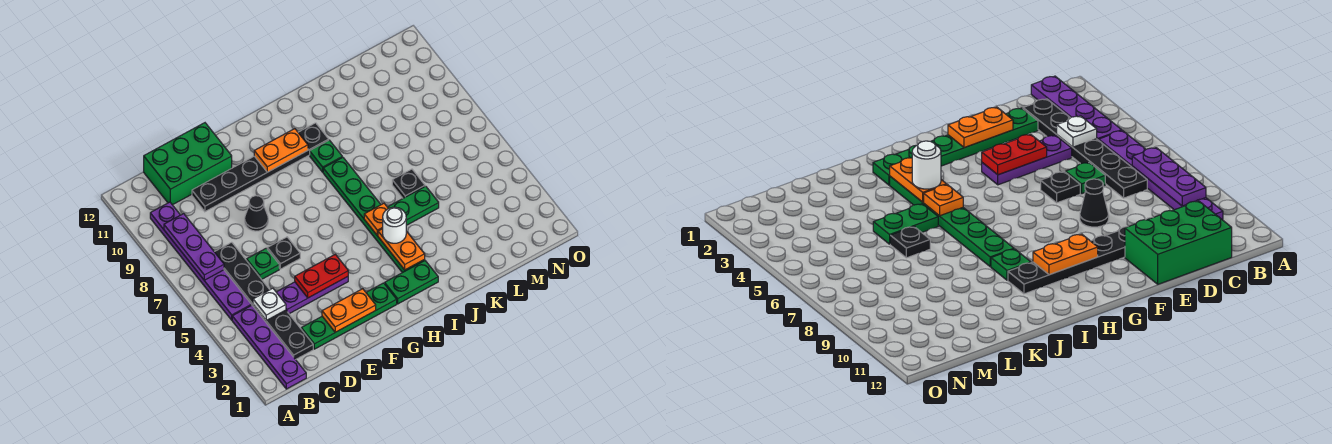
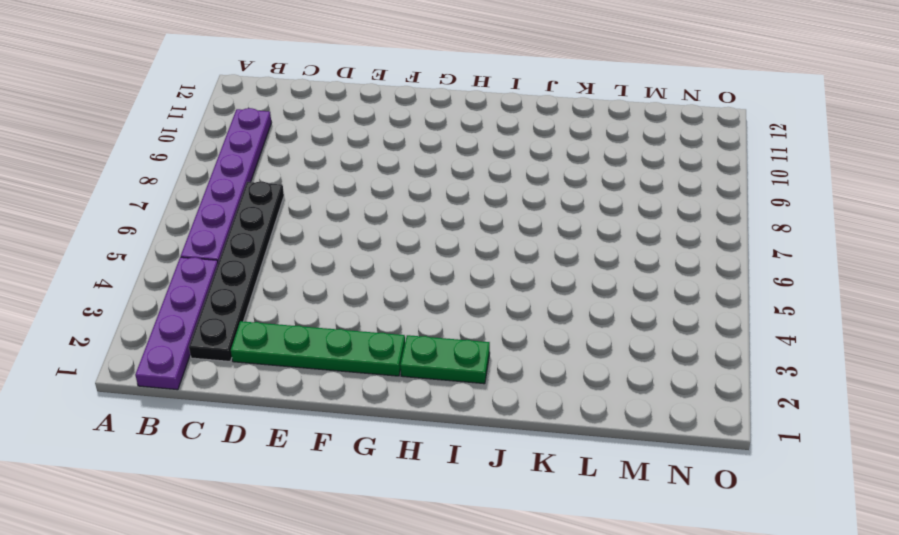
none -> green brick C11:E12 level 1
none -> purple plate D4:F4 level 1
none -> green plate D6 level 1

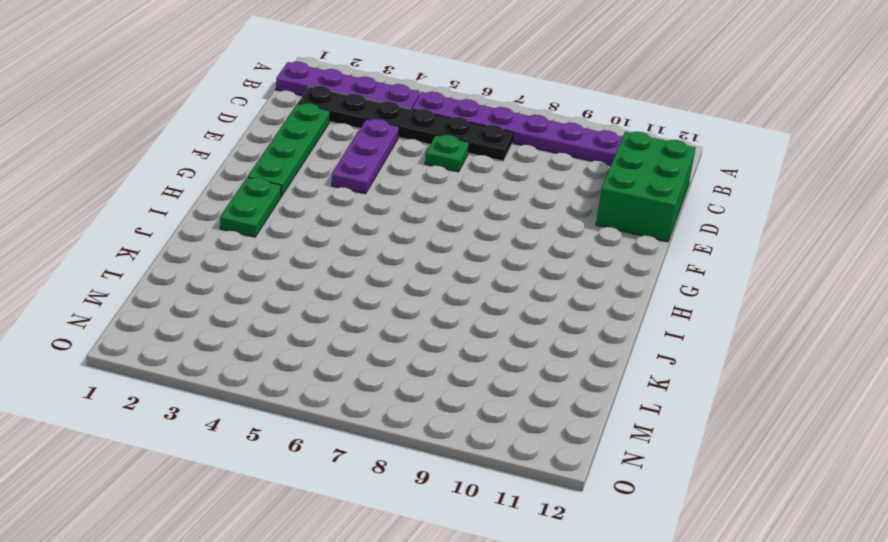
none -> black plate D10:I10 level 1
none -> black plate E6 level 1
none -> black cone E8 level 1

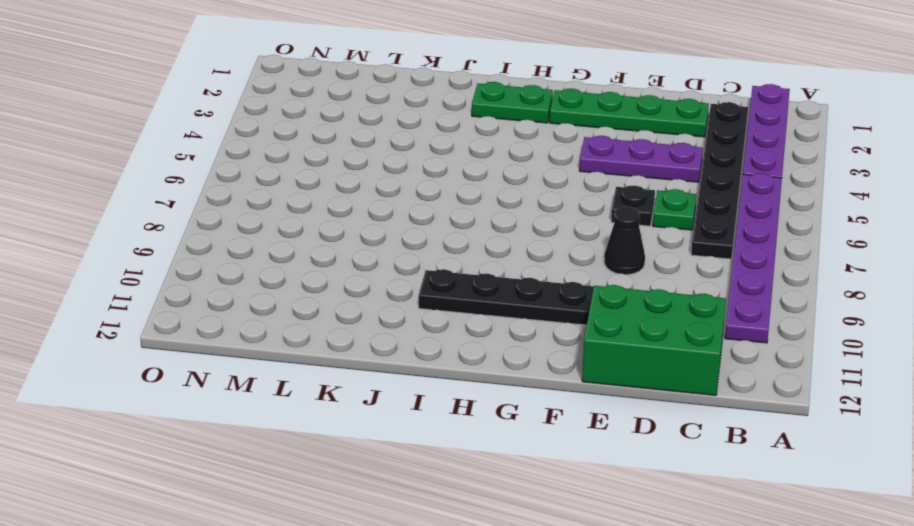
none -> green plate I3:I8 level 1
none -> green plate I9 level 1
none -> green plate J5:K5 level 1

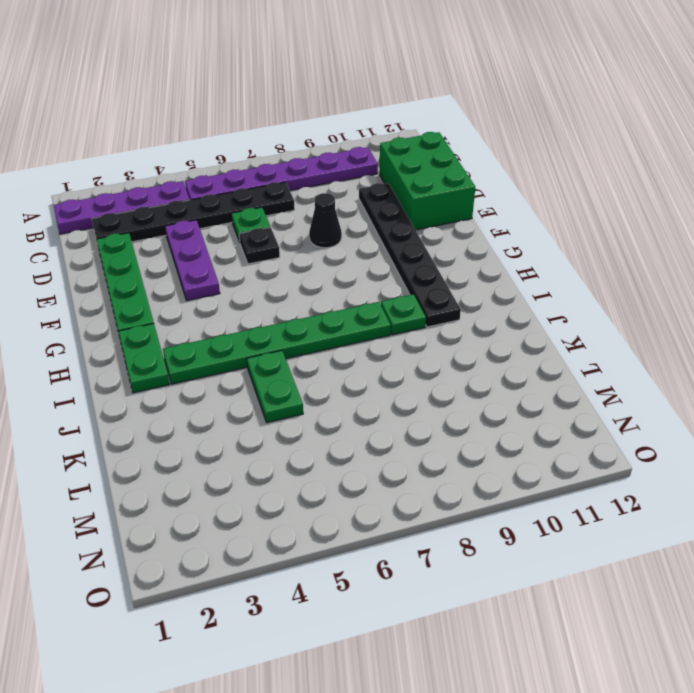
none -> black plate K6 level 1
none -> purple plate B7:B9 level 2
none -> white plate C4 level 2

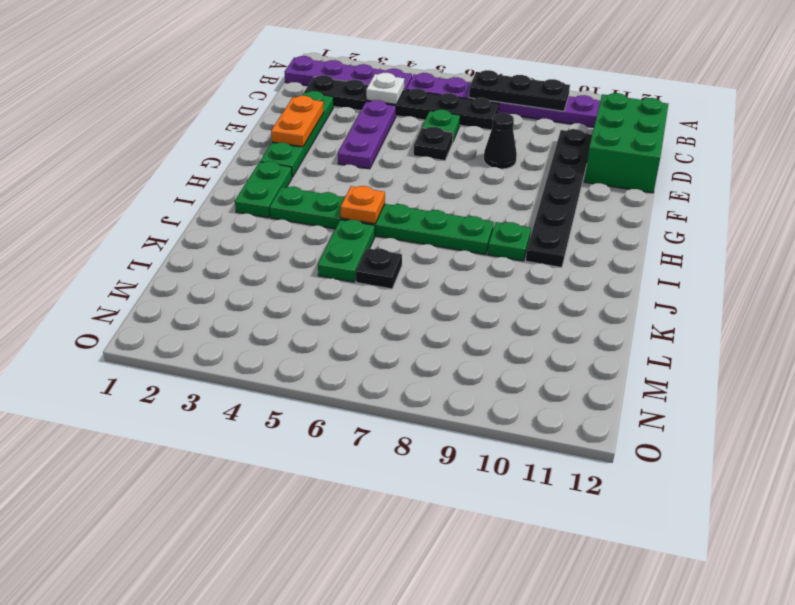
black plate B7:B9 level 2 -> purple plate B7:B9 level 2
none -> red plate E4:F4 level 2
none -> orange plate G10:H10 level 2
none -> orange plate I3:I4 level 2

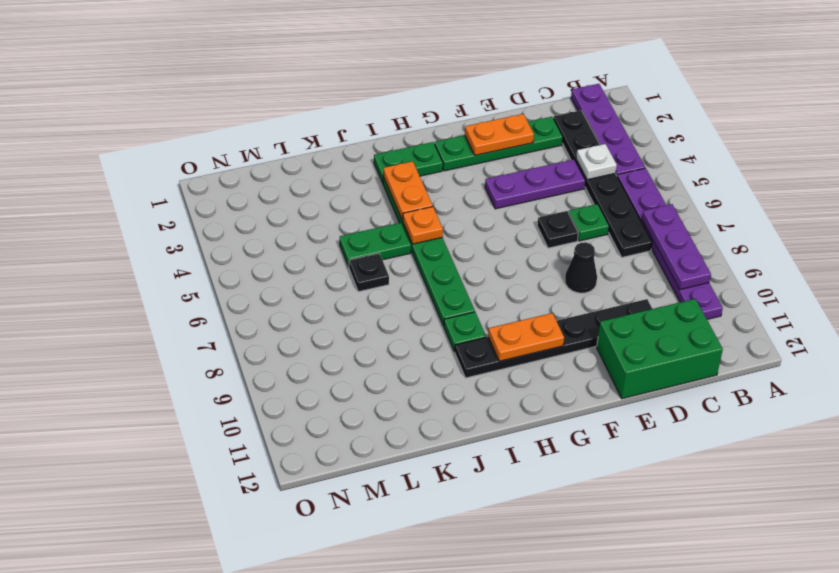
none -> red plate E4:F4 level 2
none -> white round brick I4 level 3

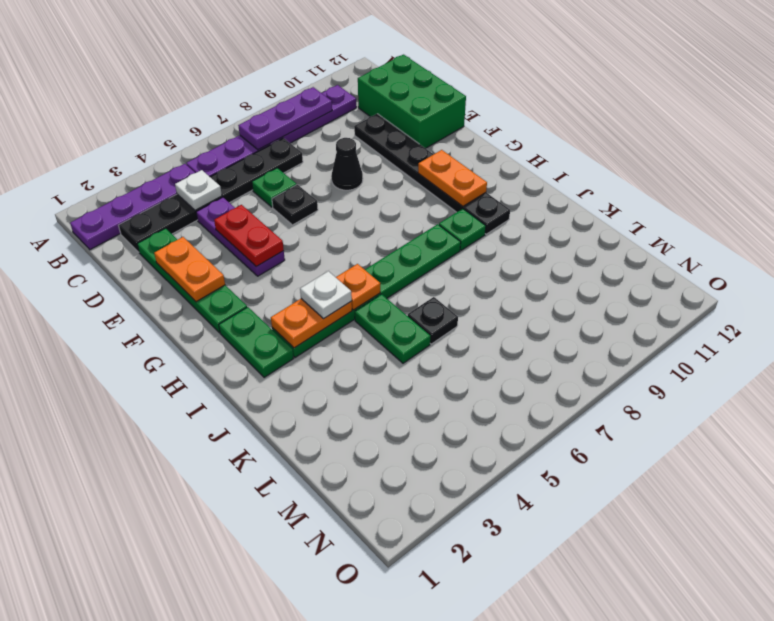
white plate I4 level 3 -> white round brick I4 level 3

